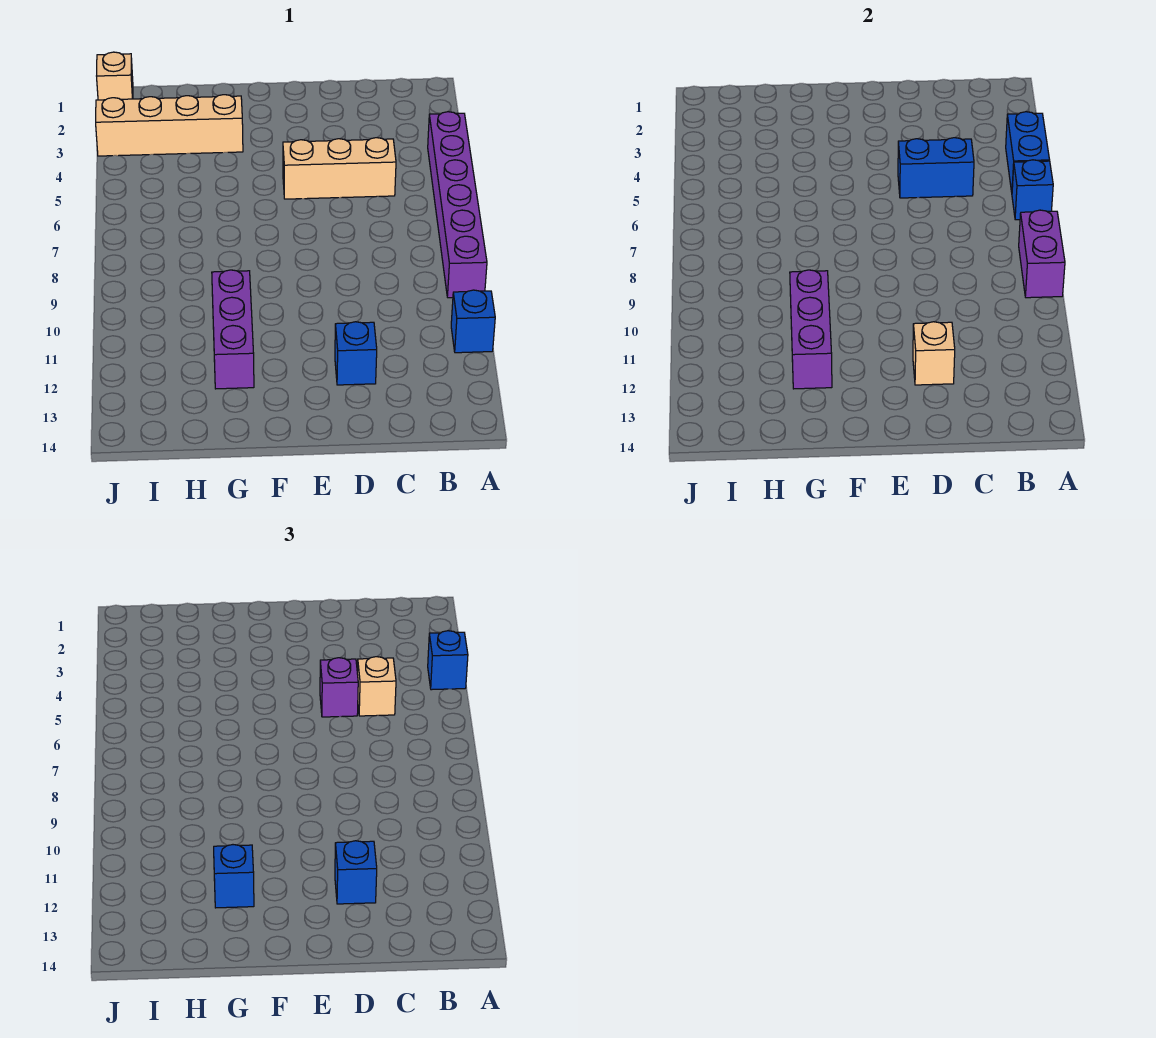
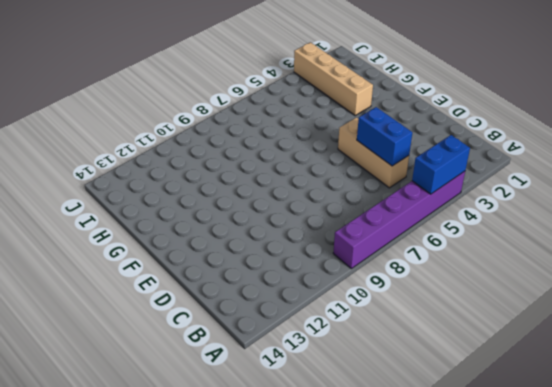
none -> blue brick A11 level 1
none -> blue brick D12 level 1
none -> purple brick G10:G12 level 1

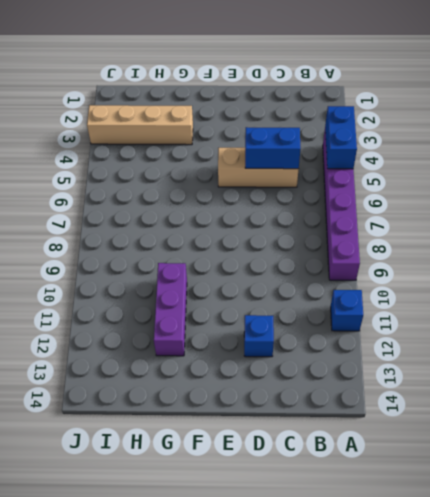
none -> tan brick J1 level 1
none -> blue brick A6 level 2
none -> purple brick A8:A9 level 2

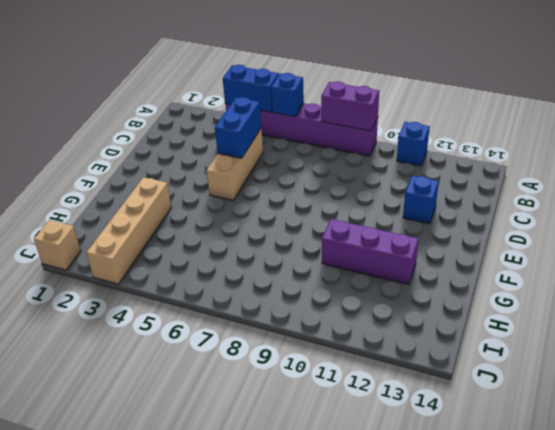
none -> tan brick D12 level 2
none -> purple brick G10:G12 level 2
none -> blue brick A4 level 3

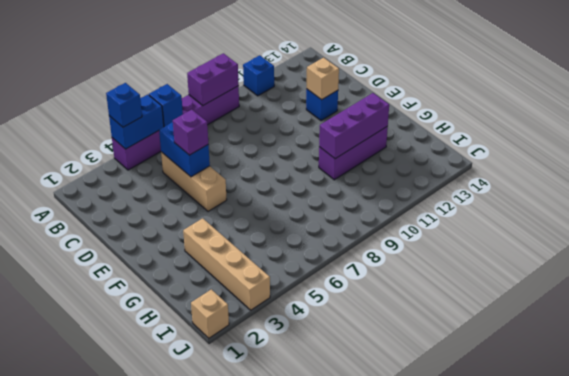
none -> tan brick C5 level 3
none -> blue brick D12 level 3
none -> blue brick G12 level 3

